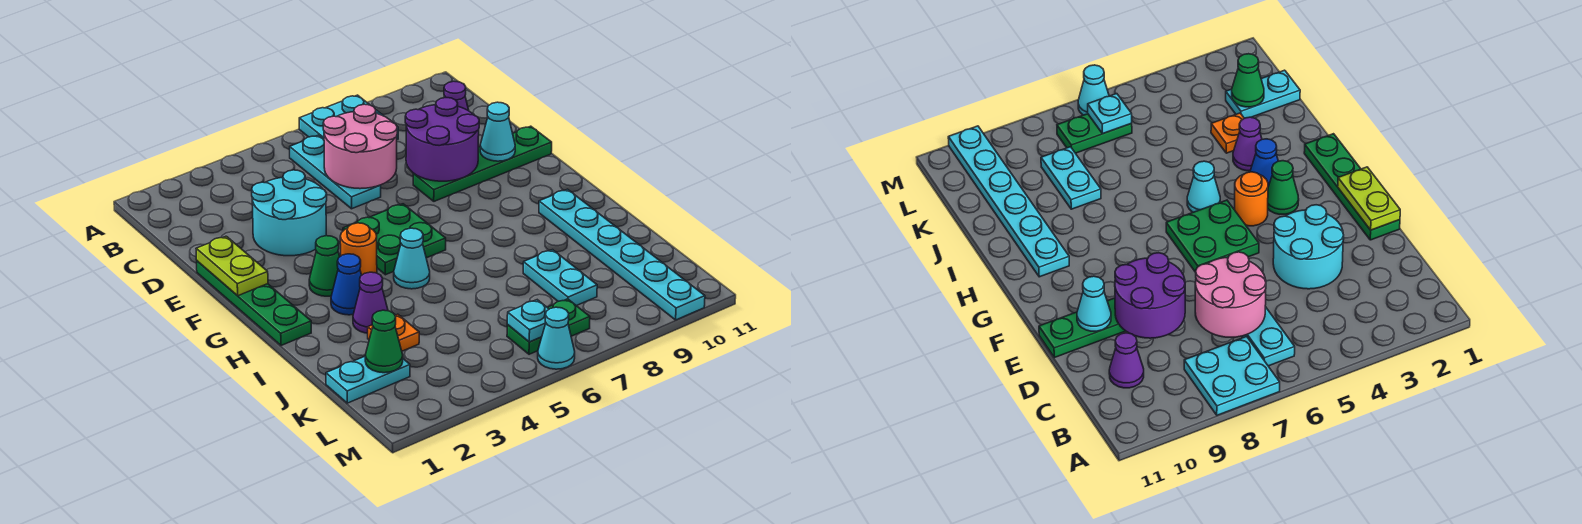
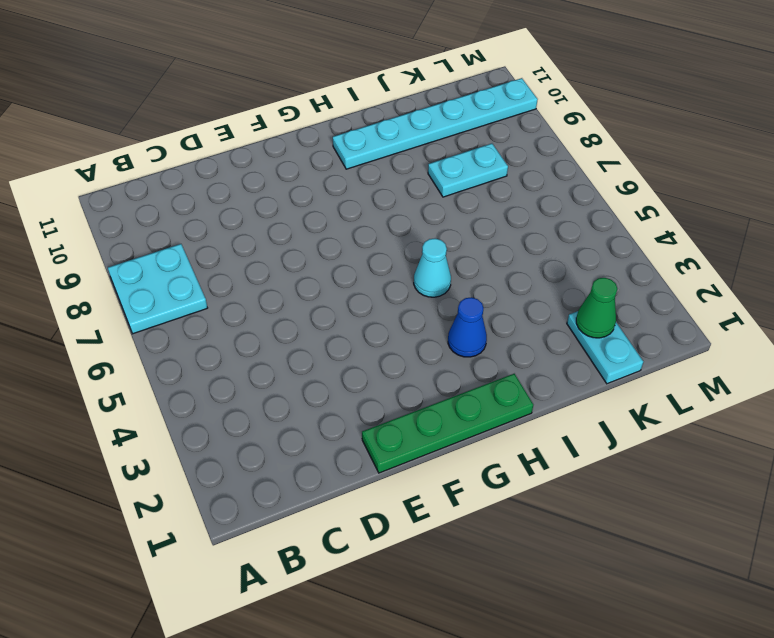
none -> cyan plate B6:D6 level 1
none -> purple cone C10 level 1
none -> cyan round brick D3:E4 level 1

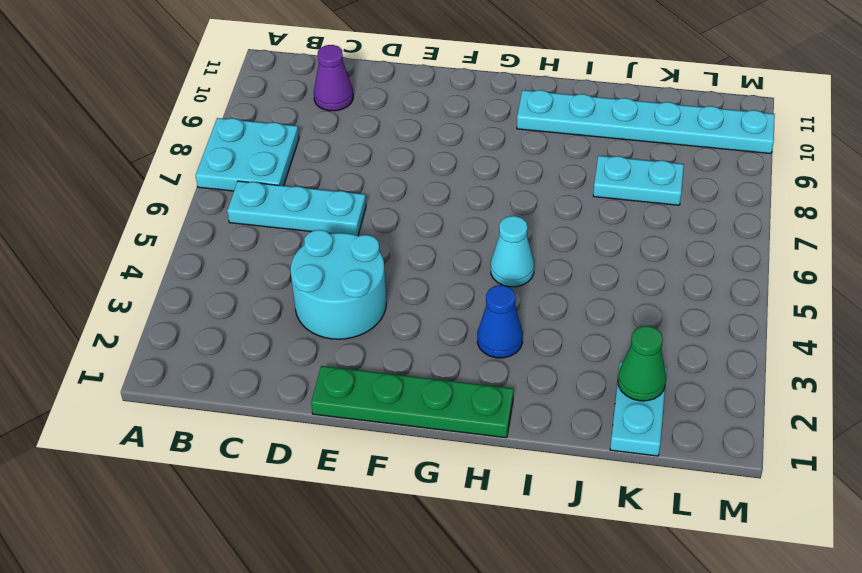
none -> green plate E8:E11 level 1
none -> green plate F5:G6 level 1
none -> green cone G3 level 1

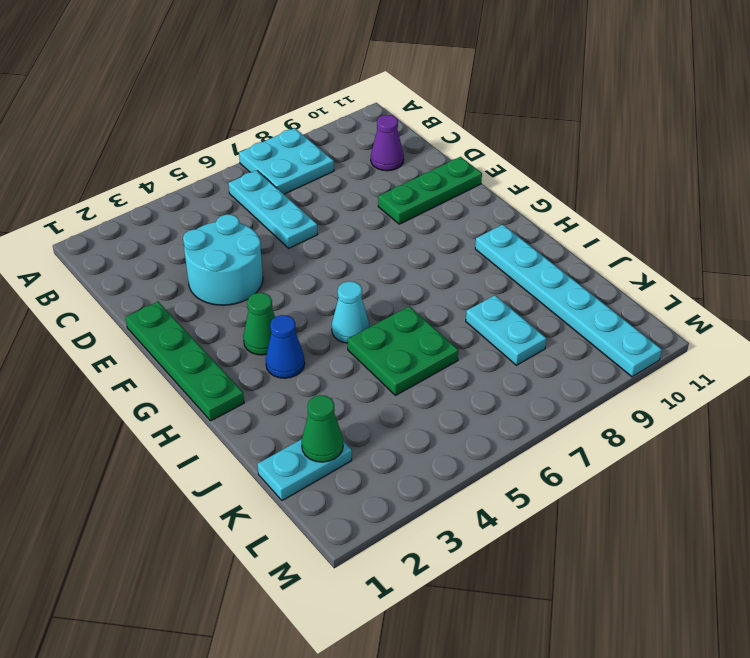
green plate E9:E11 level 1 -> green plate E8:E11 level 1
green plate I5:J6 level 1 -> green plate F5:G6 level 1
none -> orange round brick G4 level 1
none -> purple cone I3 level 1
none -> orange plate J3 level 1

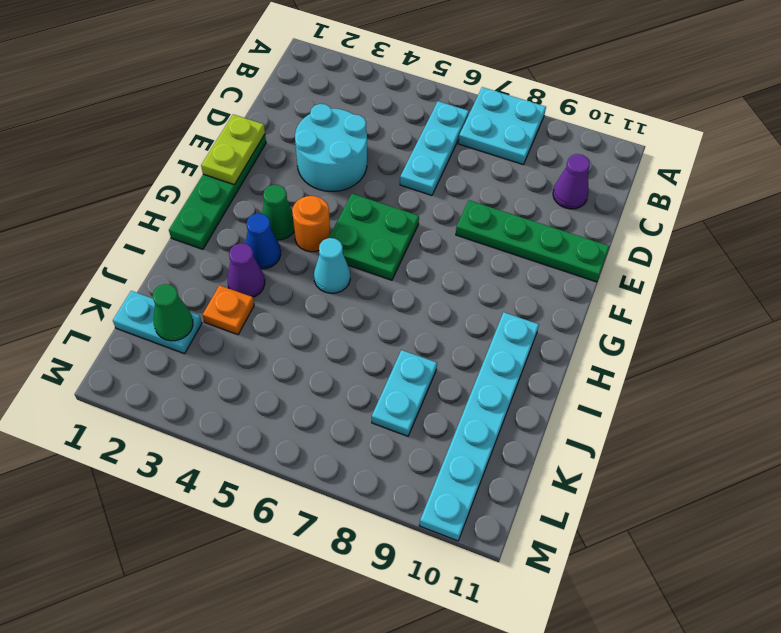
none -> green plate L6:L7 level 1
none -> cyan cone M6 level 1
none -> pink round brick C6:D7 level 2

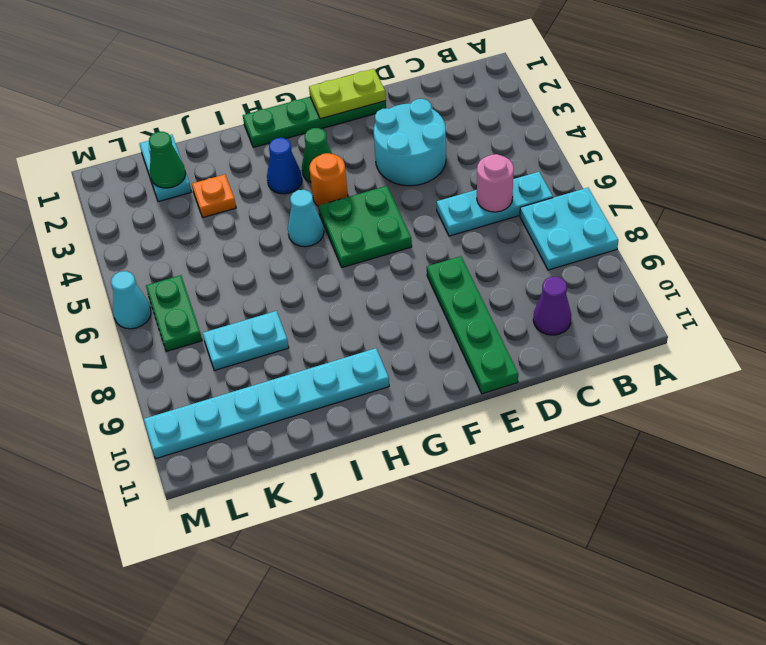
pink round brick C6 level 2 -> pink round brick C6:D7 level 2
none -> purple cone I3 level 1
none -> purple round brick D8:E9 level 2
none -> cyan cone E10 level 2

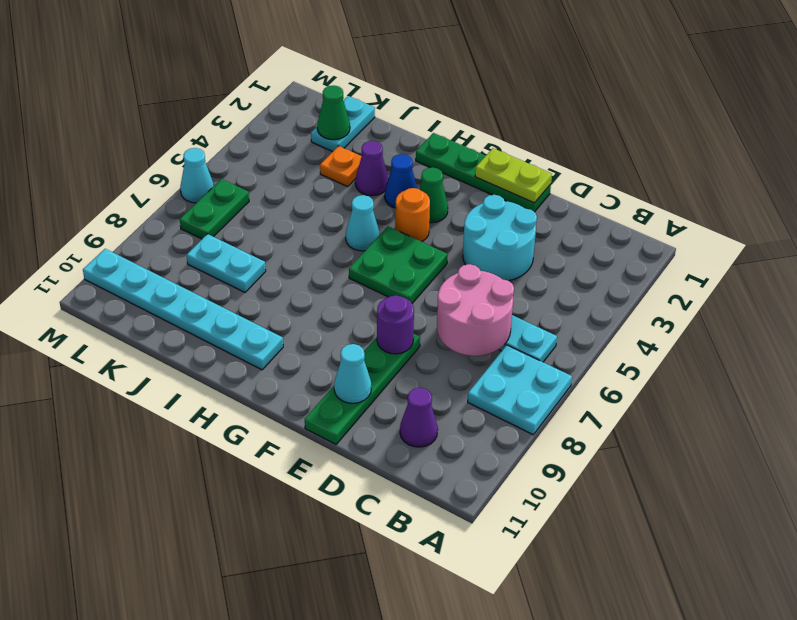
purple round brick E8 level 2 -> purple round brick D8:E9 level 2
none -> cyan plate L6 level 2

